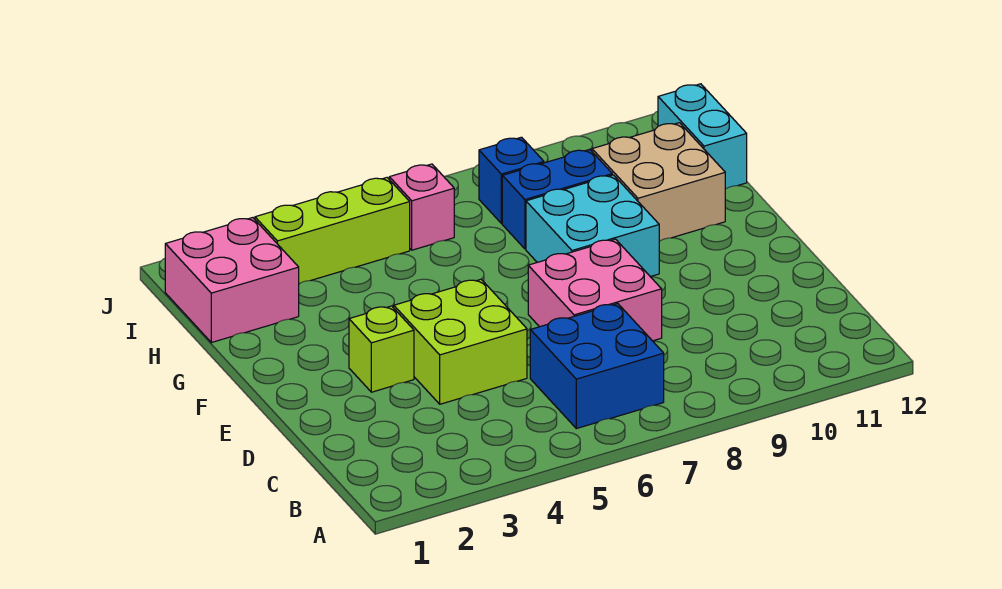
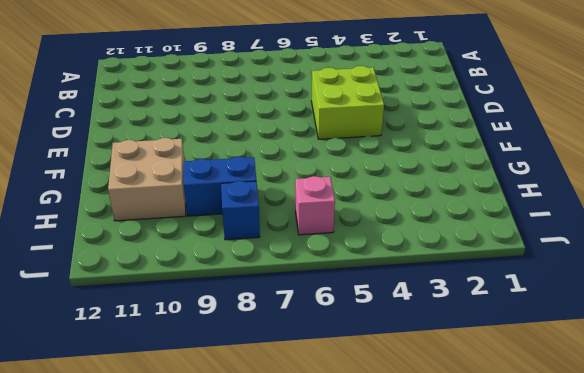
none -> blue brick B6:C7 level 1
none -> pink brick D7:E8 level 1
none -> lime brick E3 level 1

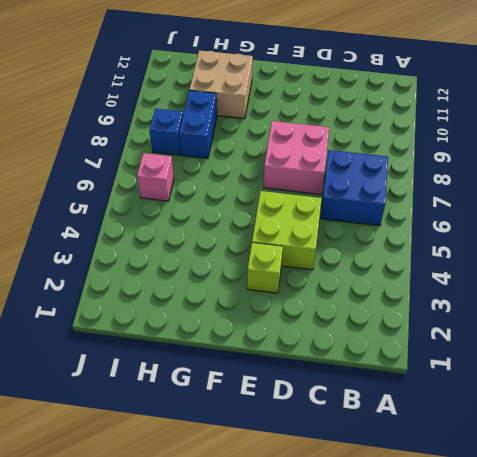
none -> cyan brick F8:G9 level 1
none -> pink brick H1:I2 level 1
none -> cyan brick H12:I12 level 1

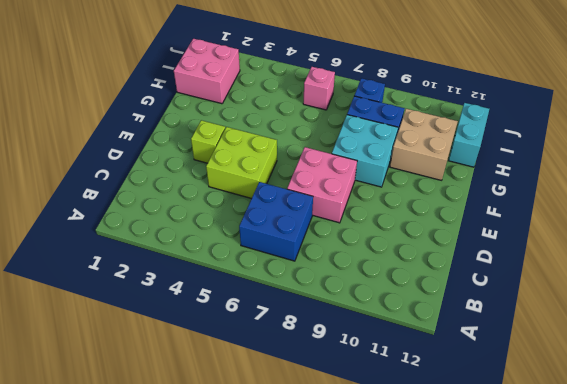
none -> lime brick I3:I5 level 1

